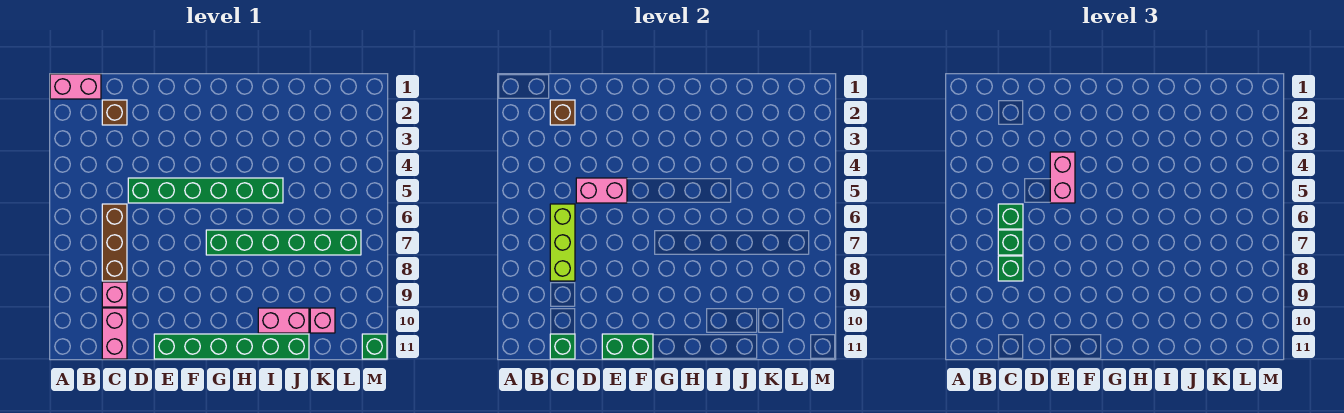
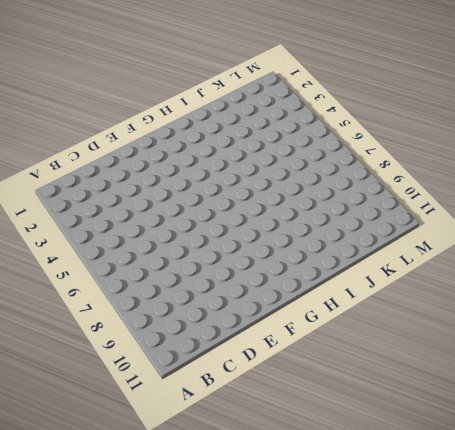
none -> pink brick A1:B1 level 1
none -> brown brick C2 level 1
none -> brown brick C6:C8 level 1

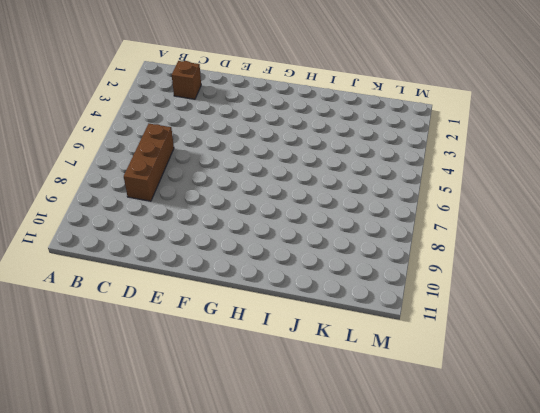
none -> pink brick A1:B1 level 1
none -> pink brick C9 level 1
none -> pink brick C10:C11 level 1

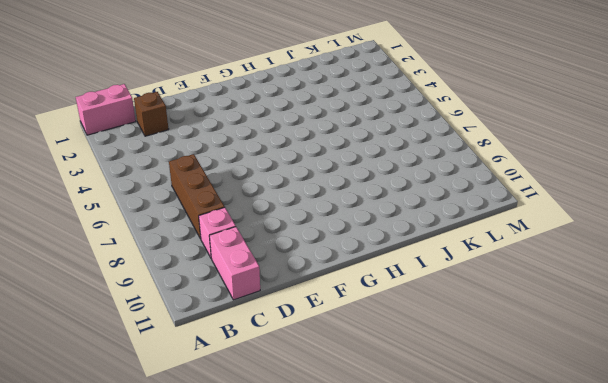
none -> green brick D5:I5 level 1
none -> green brick E11:J11 level 1
none -> green brick G7:L7 level 1

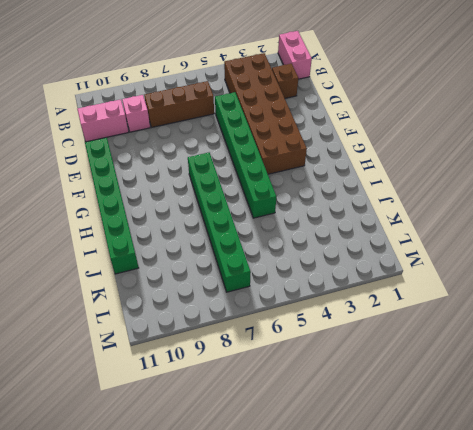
brown brick B3:G4 level 1 -> none
none -> pink brick I10:J10 level 1
none -> pink brick K10 level 1
none -> green brick M11 level 1

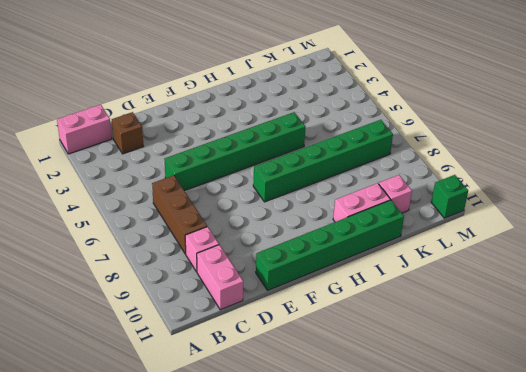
none -> brown brick C2 level 2
none -> lime brick C6:C8 level 2
none -> green brick C11 level 2

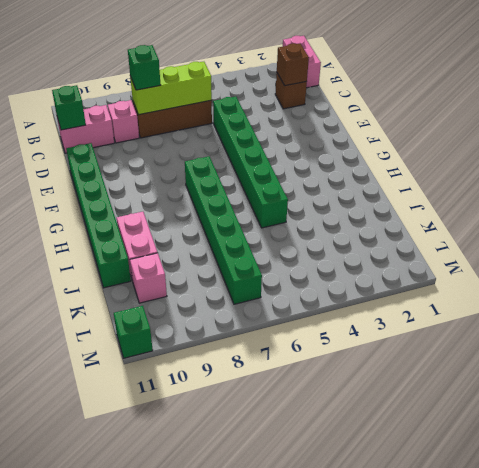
none -> pink brick D5:E5 level 2
none -> green brick E11:F11 level 2
none -> green brick C6 level 3

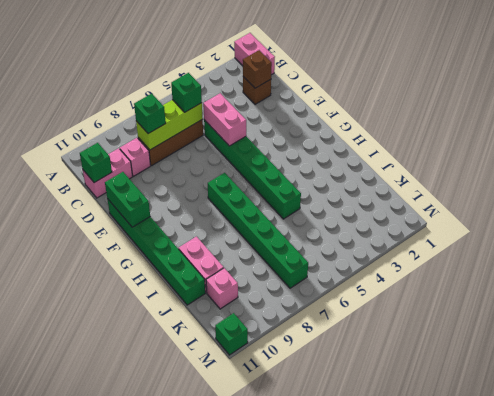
none -> green brick C7 level 3
none -> pink brick E4:E5 level 3

